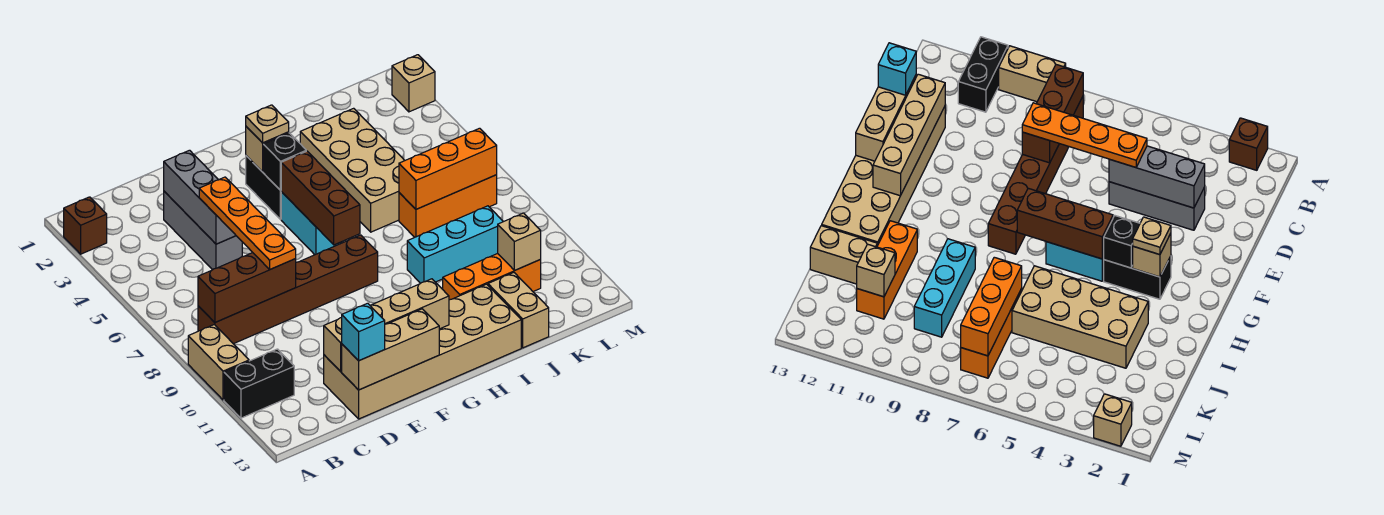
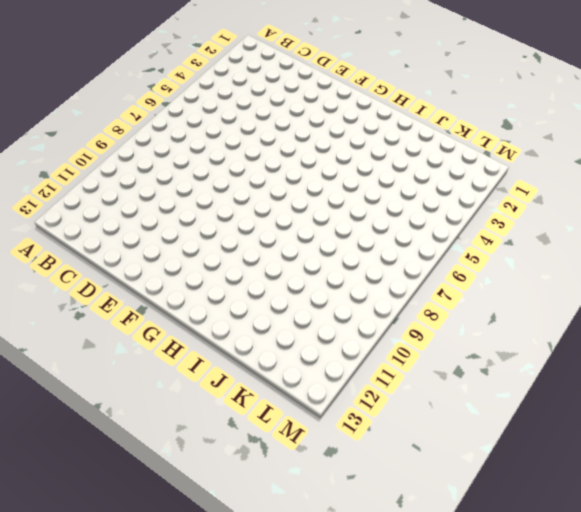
none -> brown brick A2 level 1
none -> tan brick A9:A10 level 1
none -> black brick A11:B11 level 1

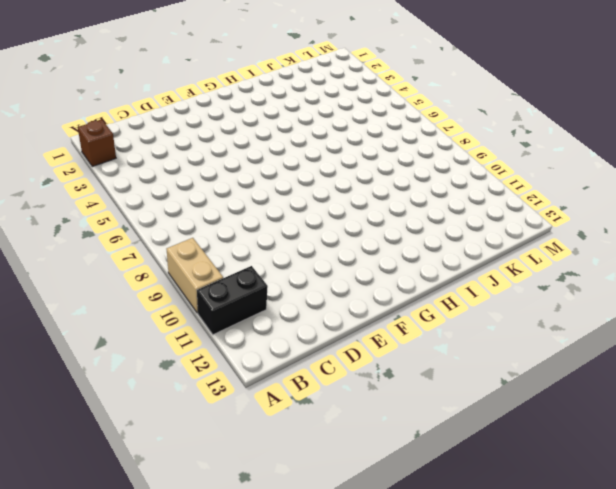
none -> brown brick B8:G8 level 1
none -> grey brick D3:D5 level 1
none -> tan brick D12:I13 level 1

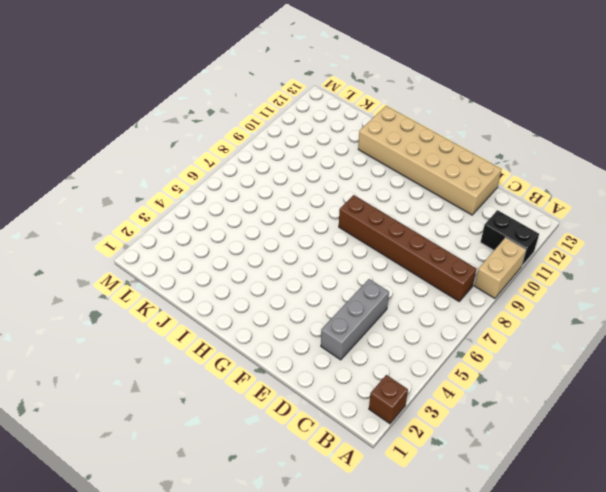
none -> black brick G3:G4 level 1
none -> cyan brick G5:G6 level 1
none -> tan brick I3:J6 level 1

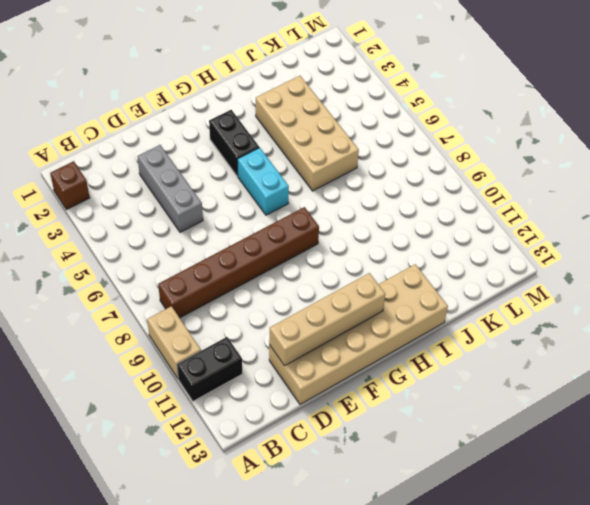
none -> cyan brick I9:K9 level 1
none -> orange brick I11:K11 level 1
none -> orange brick J7:L7 level 1

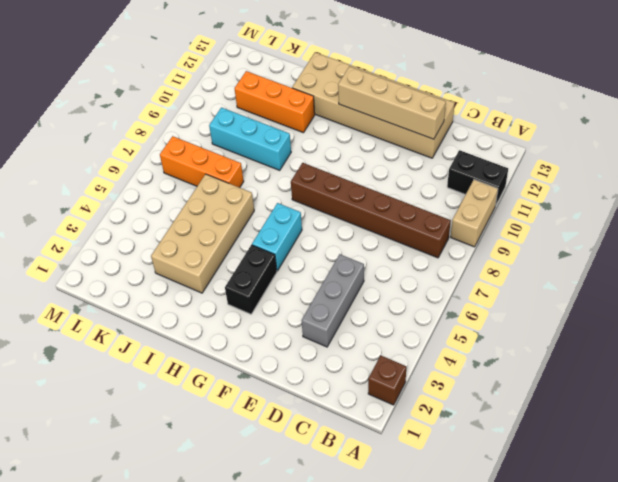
none -> tan brick J12:J13 level 1
none -> tan brick M2 level 1
none -> brown brick B8:D8 level 2

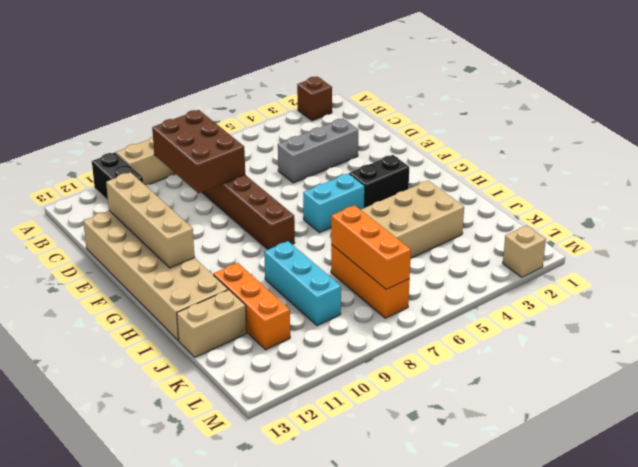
brown brick B8:D9 level 2 -> brown brick B8:D8 level 2
none -> grey brick D3:D5 level 2
none -> tan brick D13:F13 level 2
none -> tan brick G3 level 2

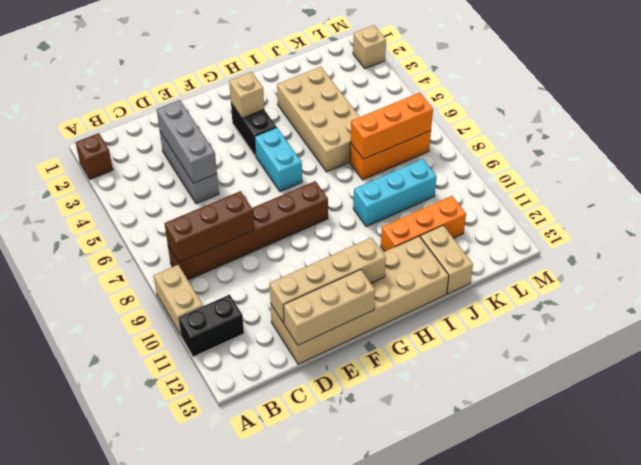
none -> black brick G4 level 2
none -> brown brick G5:G7 level 2
none -> tan brick K11 level 2

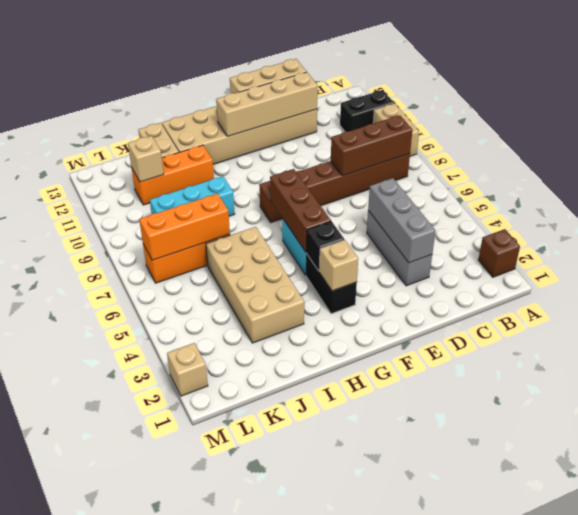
none -> orange plate D5:D8 level 3
none -> cyan brick D13 level 3
none -> tan plate G3 level 3

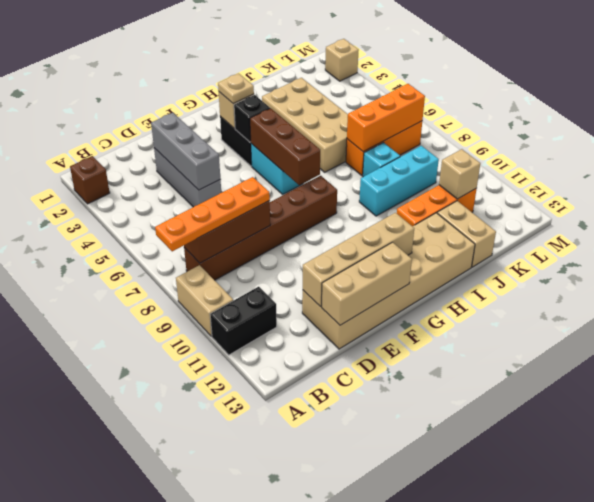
orange plate A8:D8 level 3 -> orange plate D5:D8 level 3
cyan brick J8 level 1 -> cyan brick D13 level 3

